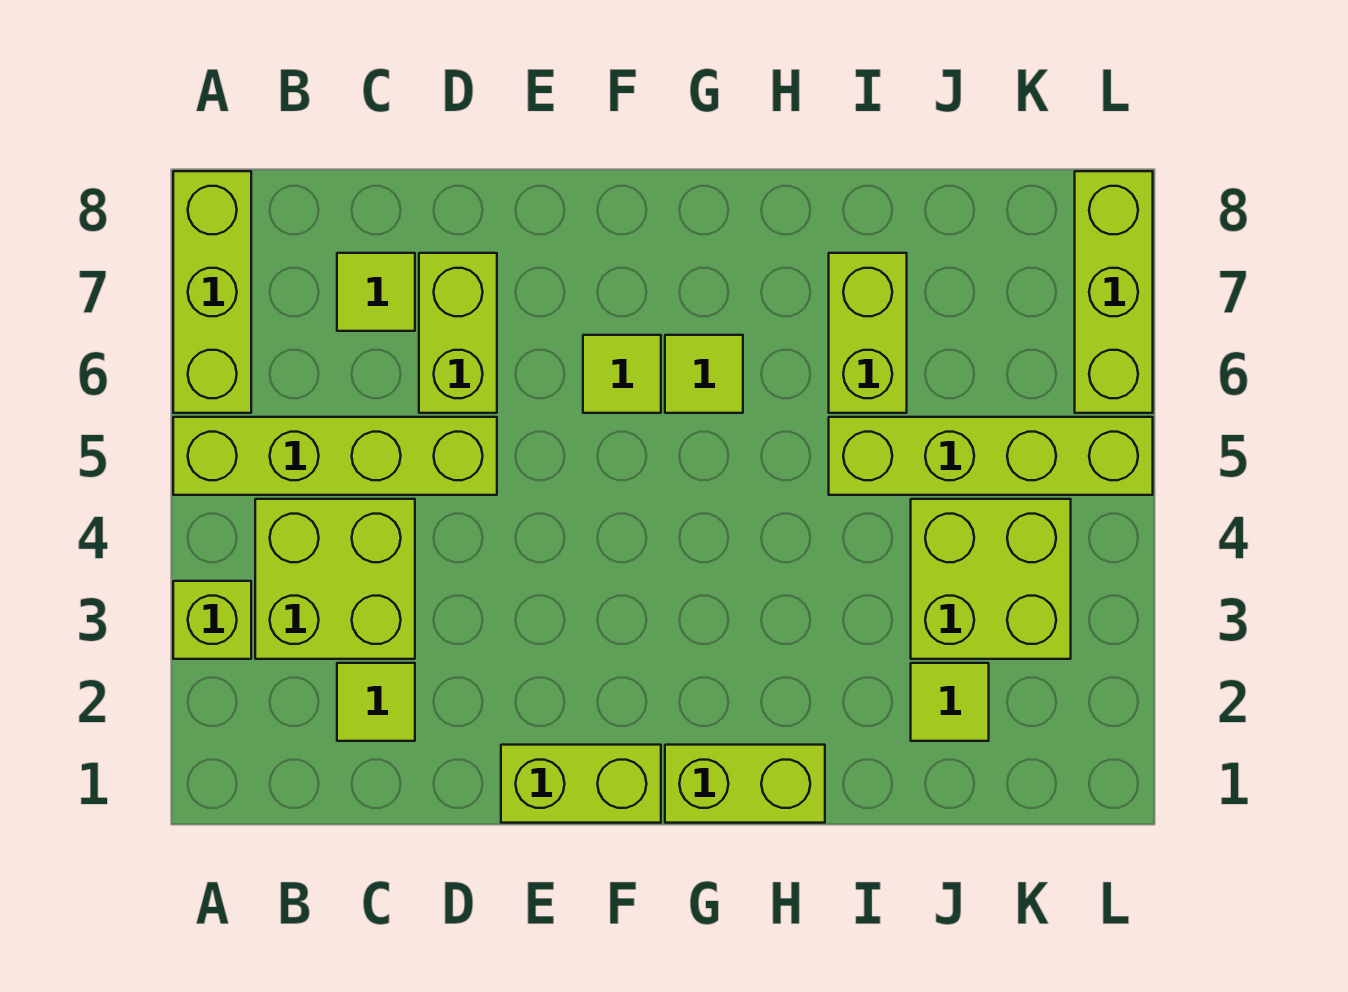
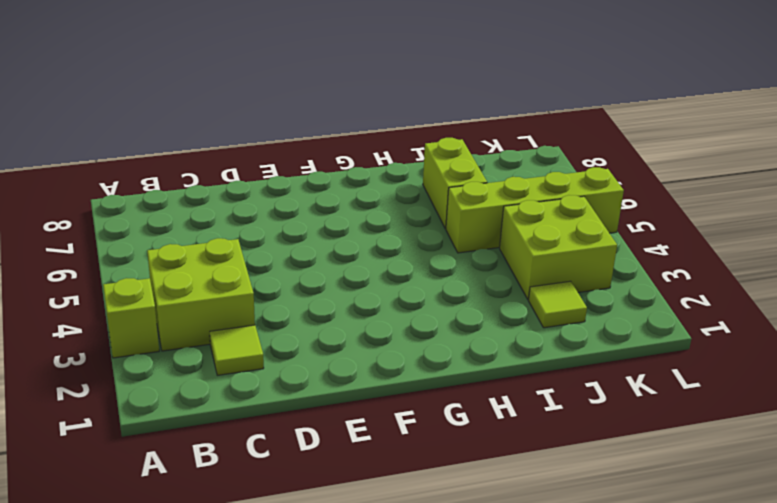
none -> lime brick A5:D5 level 1
none -> lime brick A6:A8 level 1
none -> lime tile C7 level 1

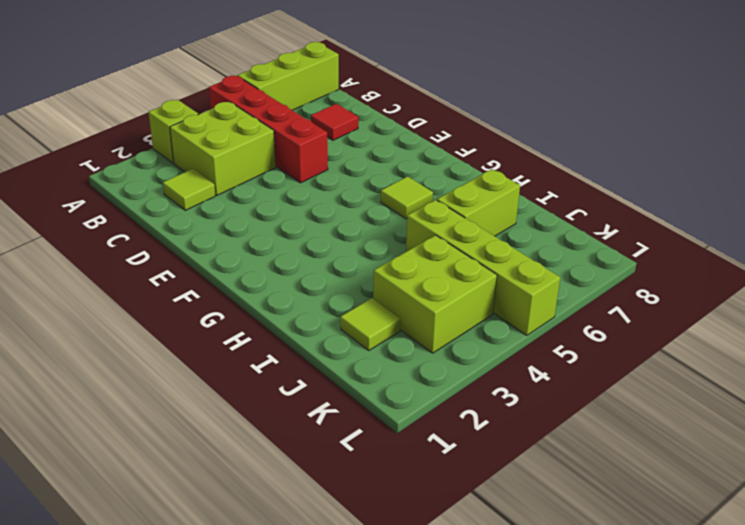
red brick A5:D5 level 1 -> lime brick A5:D5 level 1
red tile C7 level 1 -> lime tile C7 level 1
none -> lime brick D6:D7 level 1
none -> lime brick E1:F1 level 1
none -> lime tile F6 level 1

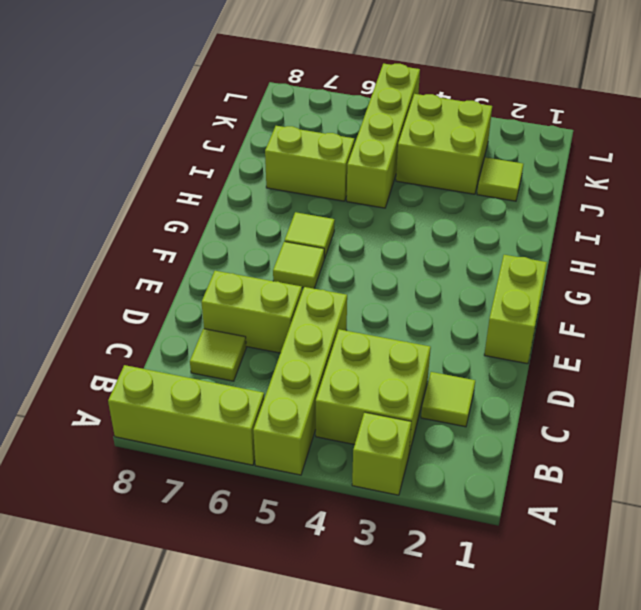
none -> lime brick G1:H1 level 1
none -> lime brick L6:L8 level 1

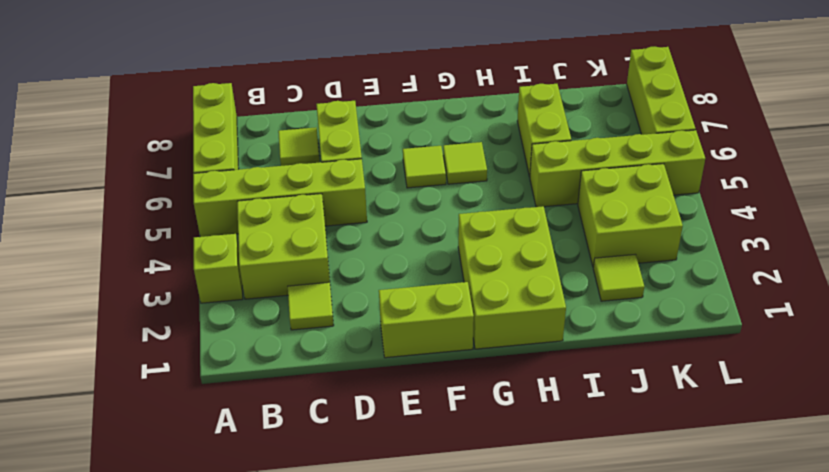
lime brick G1:H3 level 1 -> lime brick G1:H1 level 1

